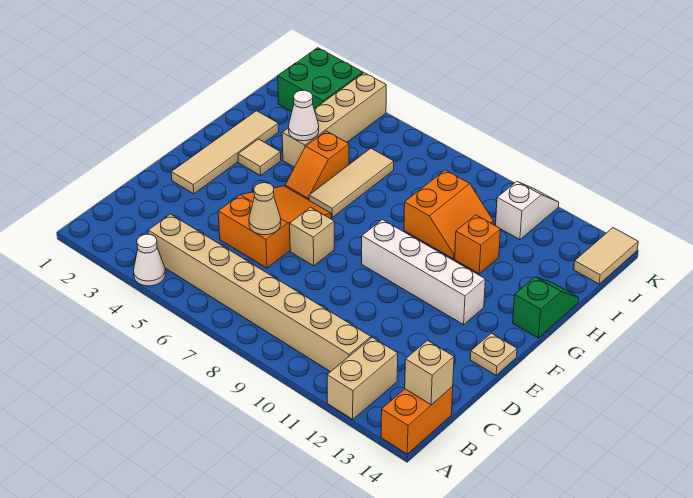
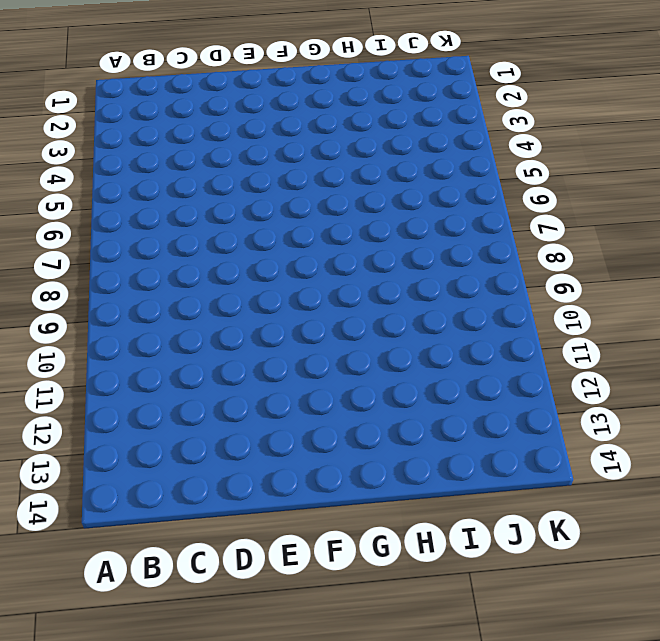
none -> white cone A4 level 1
none -> tan brick A12:B12 level 1
none -> orange brick A14:B14 level 1

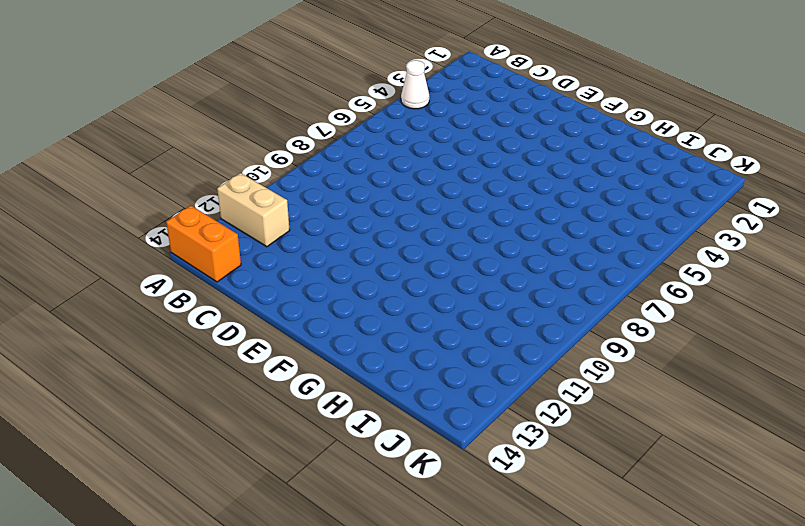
none -> tan brick B4:B11 level 1
none -> orange slope D5:F6 level 1 top D
none -> tan tile E2:H2 level 1

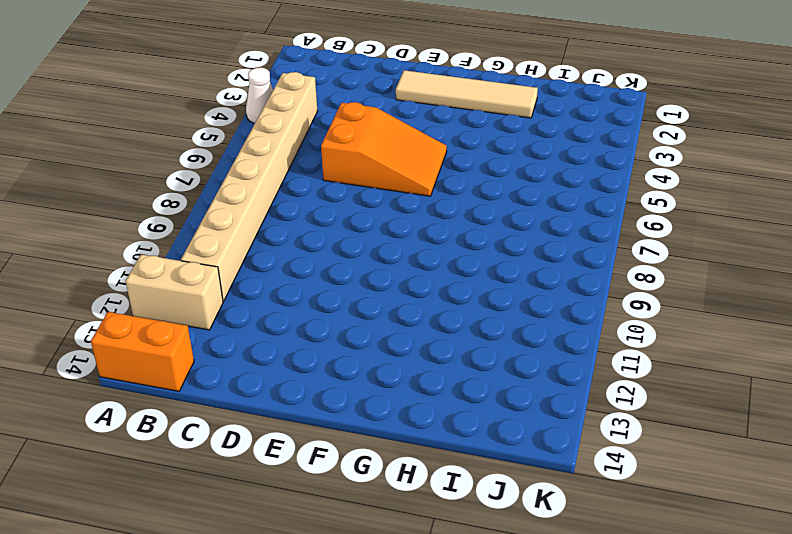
none -> tan brick E7 level 1
none -> tan plate E14 level 1
none -> white brick F9:F12 level 1

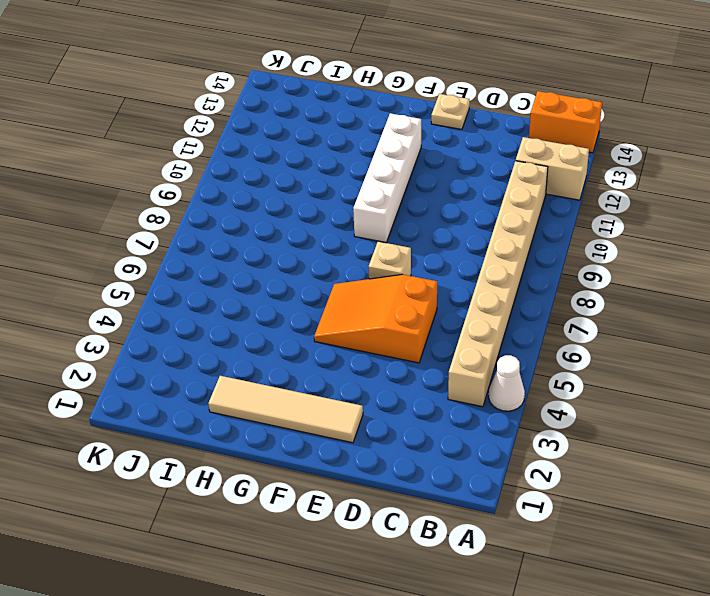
none -> tan tile G3 level 1
none -> orange slope G5:H5 level 1 top H
none -> tan tile G6:I6 level 1

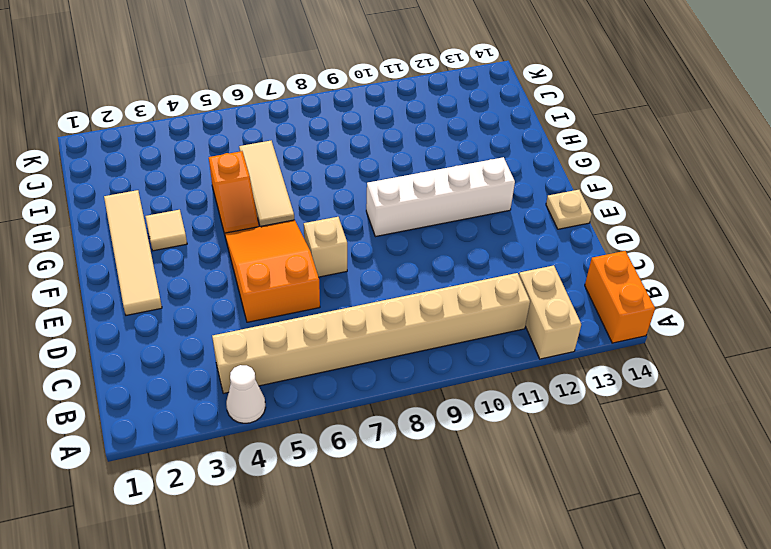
none -> green slope G14:H14 level 1 top G
none -> tan brick H4:K4 level 1
none -> orange slope H9:I10 level 1 top 9

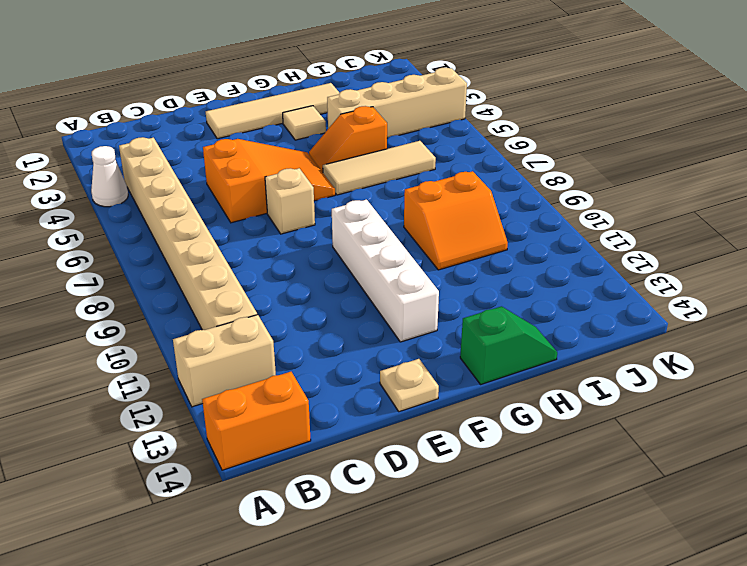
none -> orange brick H11 level 1
none -> green brick J2:K3 level 1
none -> white slope J11:K11 level 1 top J

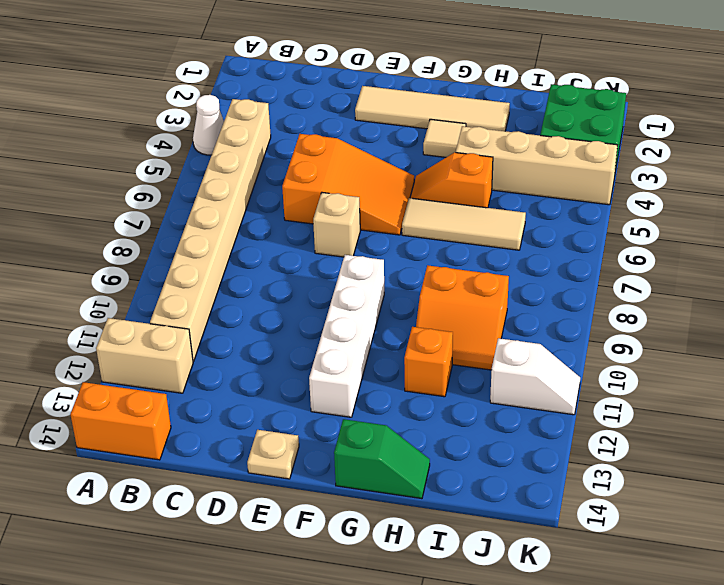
none -> tan tile J14:K14 level 1
none -> tan brick B14 level 2
none -> tan cone D6 level 2

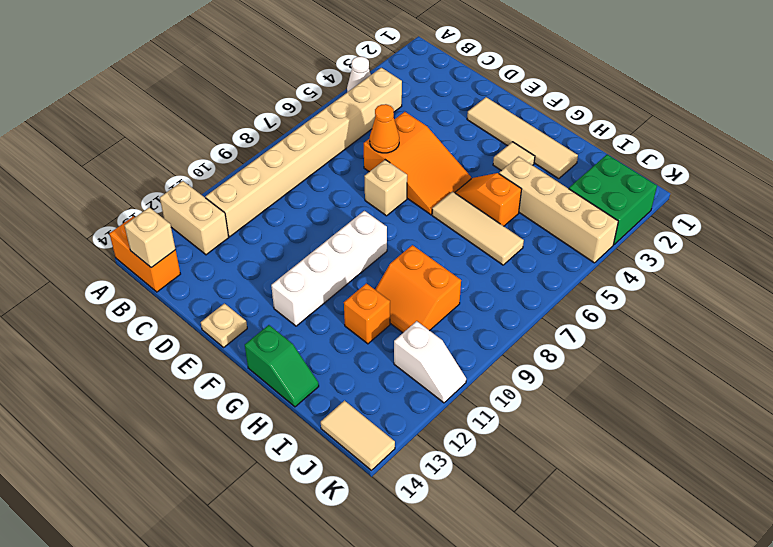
orange cone D6 level 2 -> tan cone D6 level 2
none -> white cone H4 level 2

